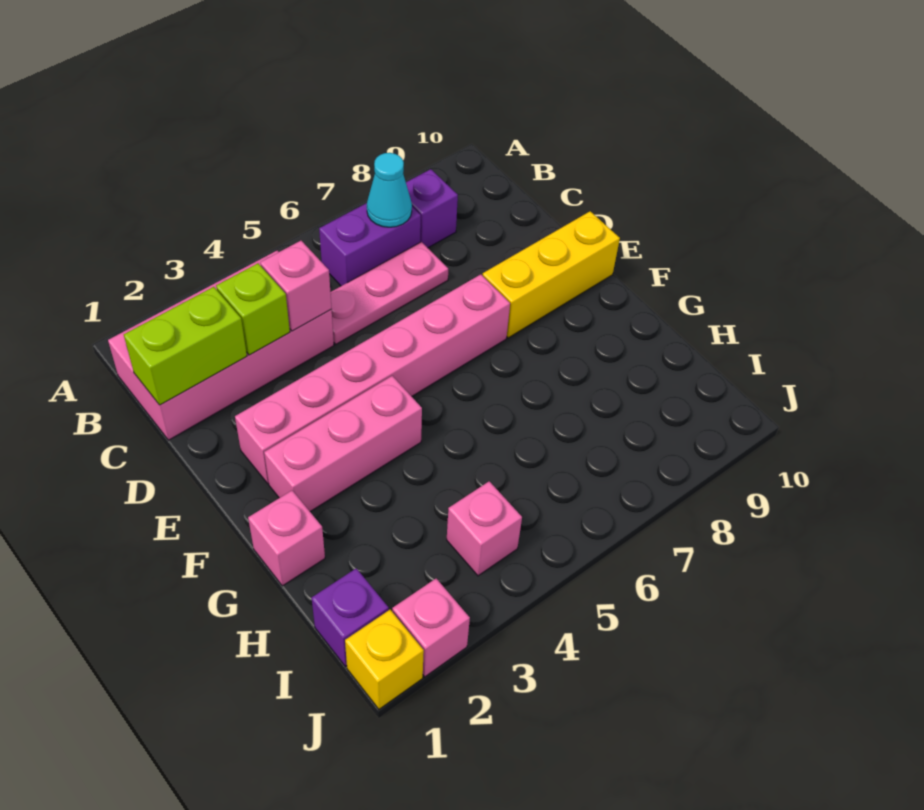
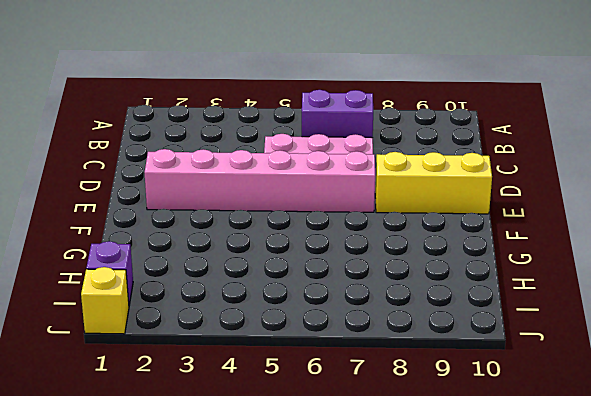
none -> pink brick B1:C4 level 1
none -> purple brick B8 level 1
none -> pink brick F2:F4 level 1

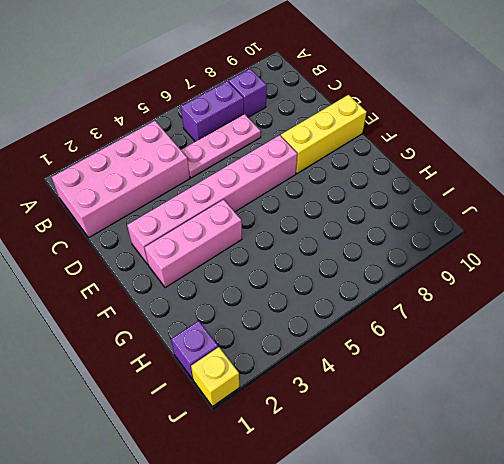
none -> pink brick G1 level 1
none -> pink brick I4 level 1
none -> pink brick J2 level 1

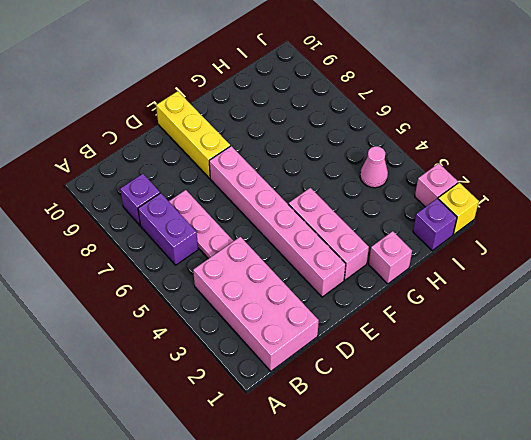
pink cone I4 level 1 -> pink brick I4 level 1
none -> cyan cone B7 level 2
none -> lime brick C1:C2 level 2
none -> lime brick C3 level 2

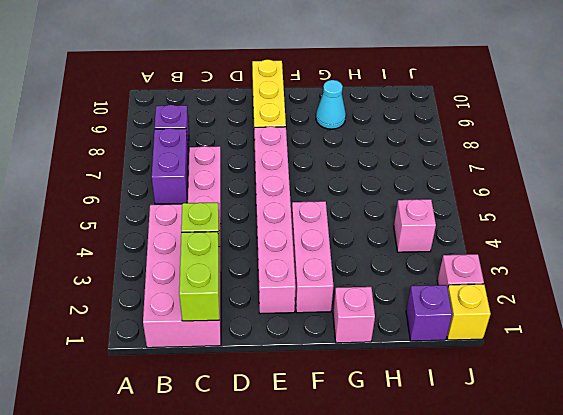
cyan cone G9 level 1 -> cyan cone B7 level 2
none -> pink brick C4 level 2

